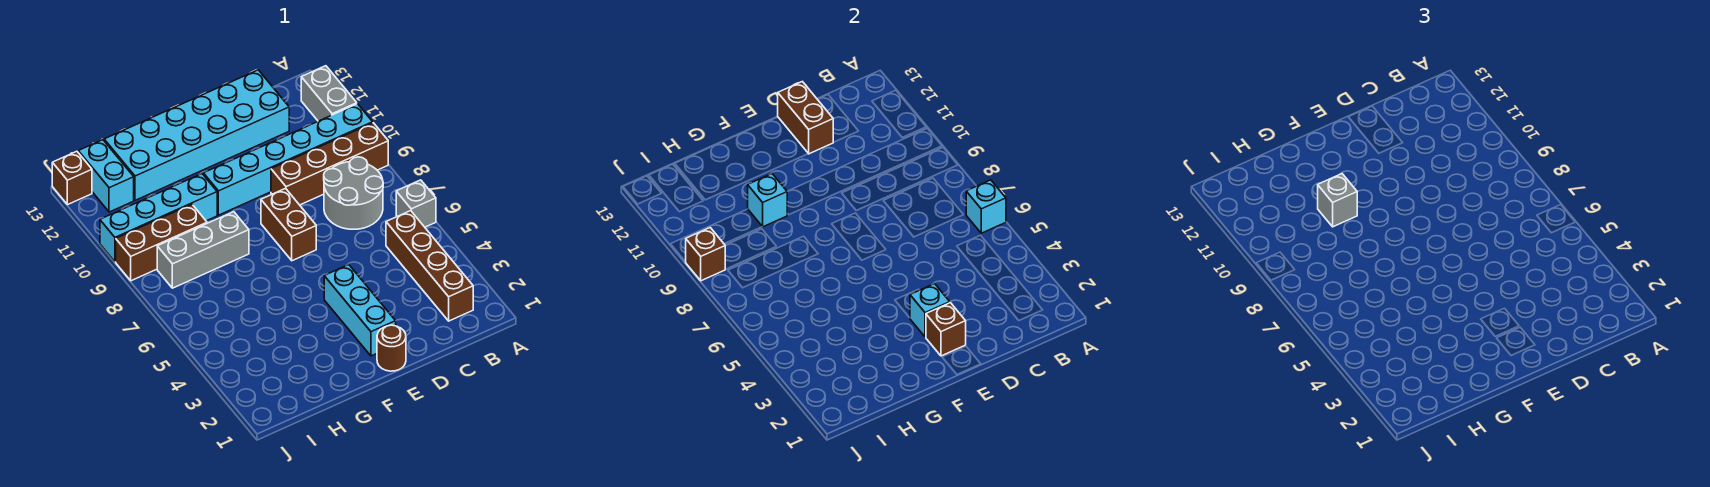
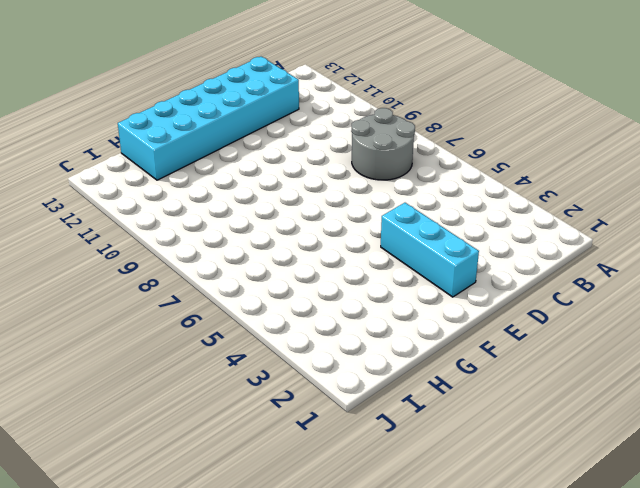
none -> grey brick A6 level 1
none -> brown brick A9:D9 level 1
none -> cyan brick A10:F10 level 1

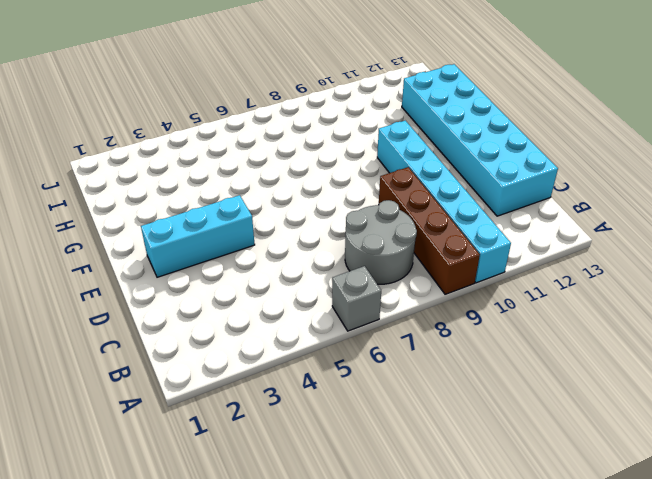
none -> grey brick A11:A12 level 1
none -> brown brick B2:B5 level 1
none -> brown round brick E1 level 1

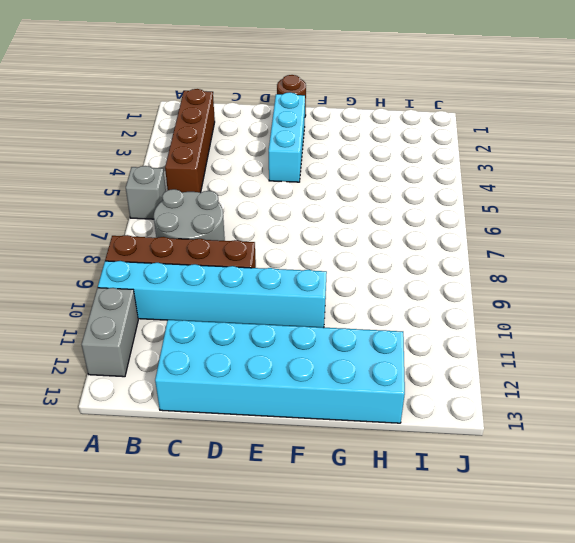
none -> brown brick E7:E8 level 1
none -> grey brick G8:I8 level 1
none -> cyan brick G10:J10 level 1

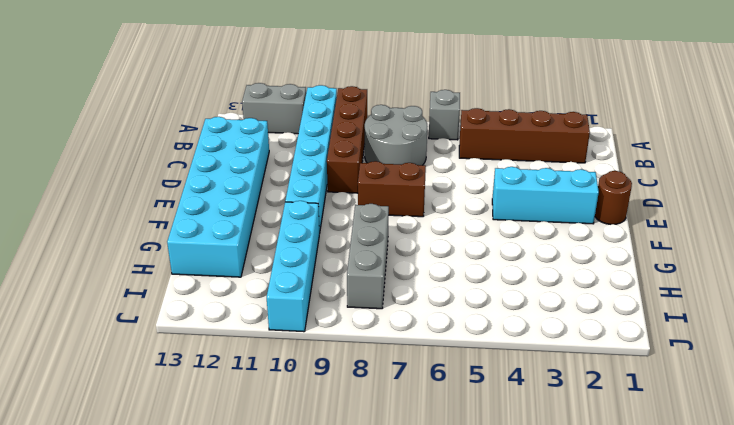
none -> brown brick H9:J9 level 1
none -> cyan brick I12:I13 level 1
none -> brown brick J13 level 1

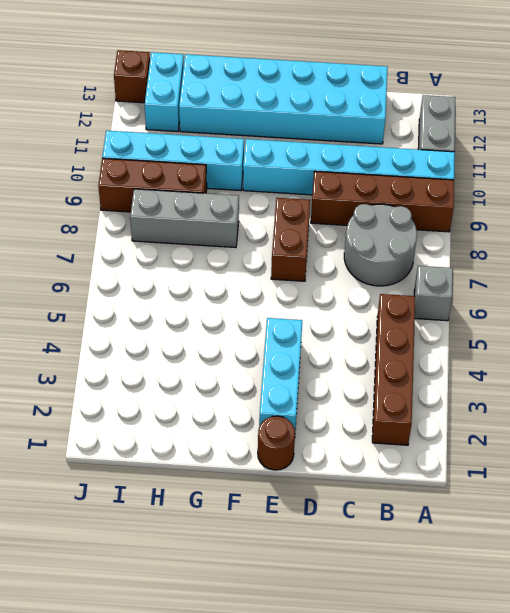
none -> cyan brick A6 level 2
none -> brown brick D12:D13 level 2
none -> brown brick E2 level 2

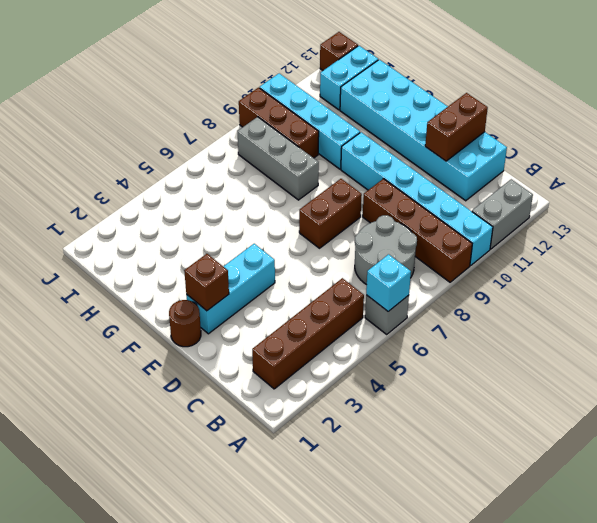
none -> cyan brick E3 level 2
none -> cyan brick G10 level 2
none -> brown brick J9 level 2

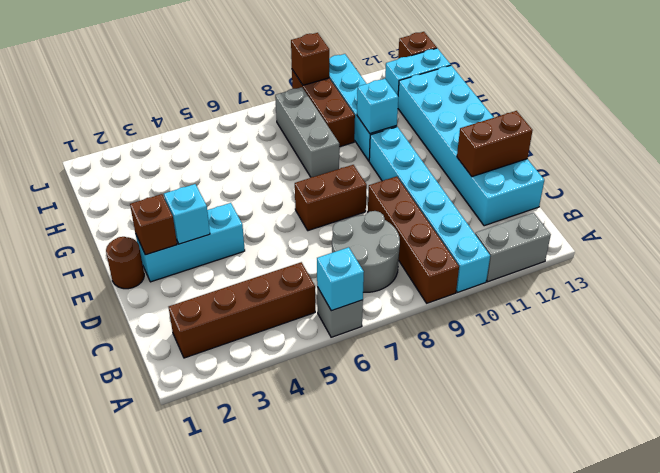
none -> grey brick G10 level 3

